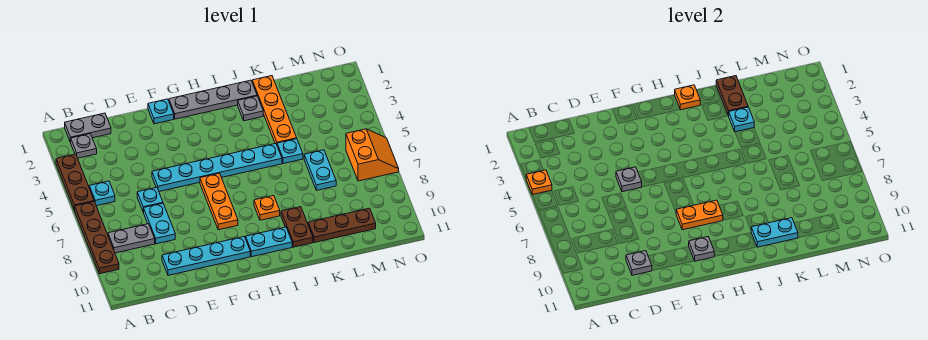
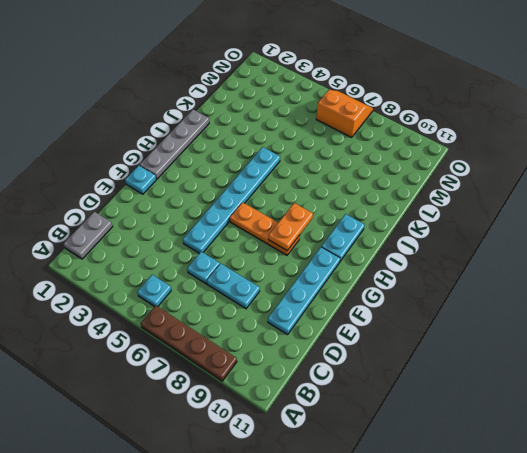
none -> brown plate A3:A5 level 1
none -> grey plate B2 level 1
none -> grey plate B8:C8 level 1
none -> orange plate I8 level 1

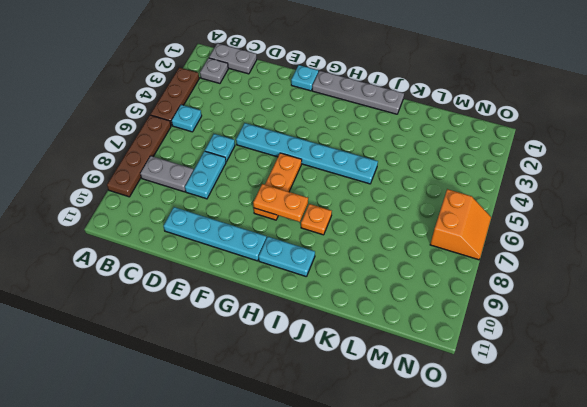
none -> grey plate J2 level 1
none -> brown plate J9:J10 level 1
none -> orange plate K1:K4 level 1
none -> cyan plate K5 level 1

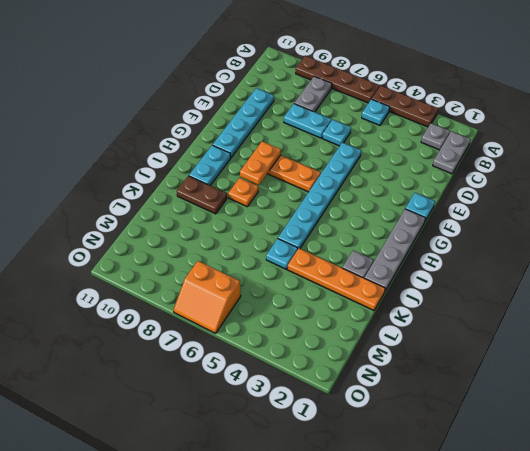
none -> brown plate K10:M10 level 1
none -> cyan plate L6:L7 level 1
none -> orange plate A4 level 2
none -> grey plate D10 level 2

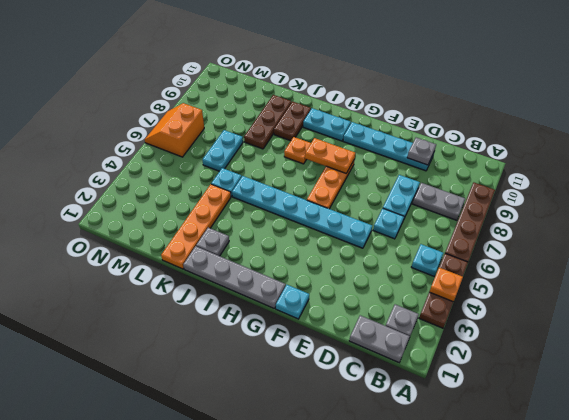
brown plate K8:K10 level 1 -> brown plate K10:M10 level 1
none -> grey plate E5 level 2
none -> grey plate G10 level 2
none -> orange plate I1 level 2
none -> cyan plate J10:K10 level 2

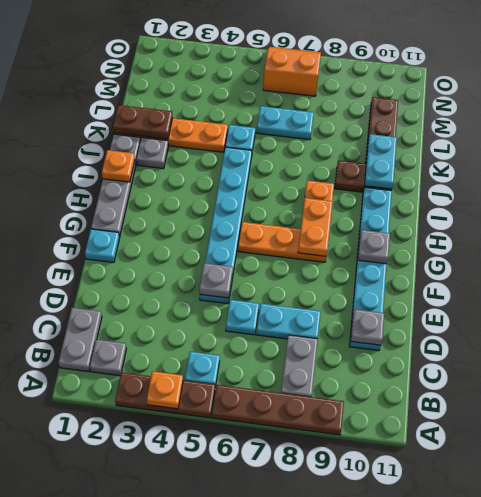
none -> cyan plate K3 level 2

